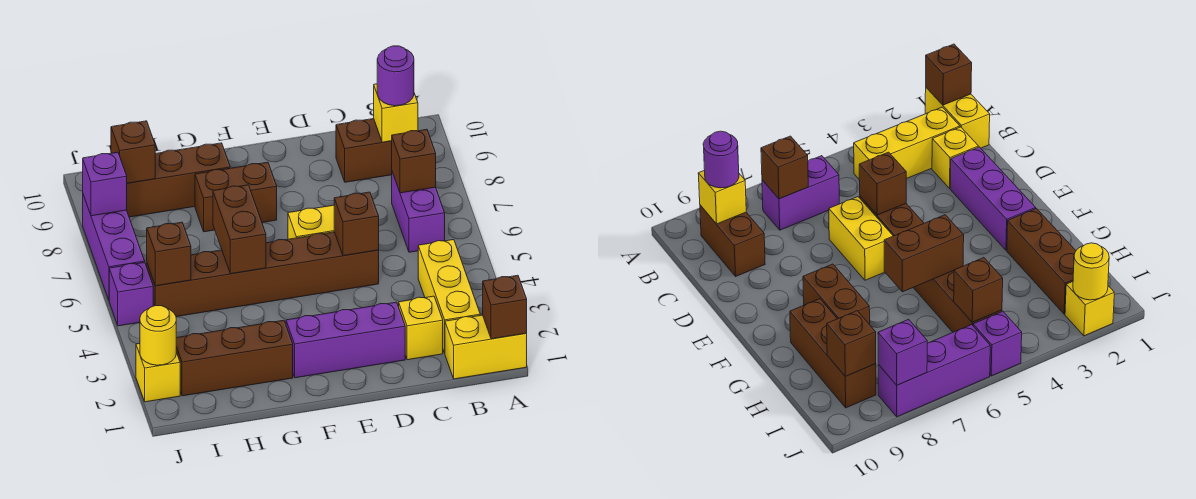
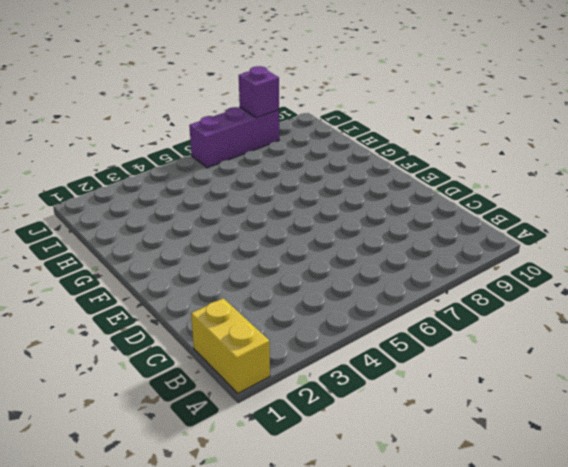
none -> yellow brick B2:B4 level 1
none -> purple brick B6:B7 level 1
none -> brown brick B9:C9 level 1

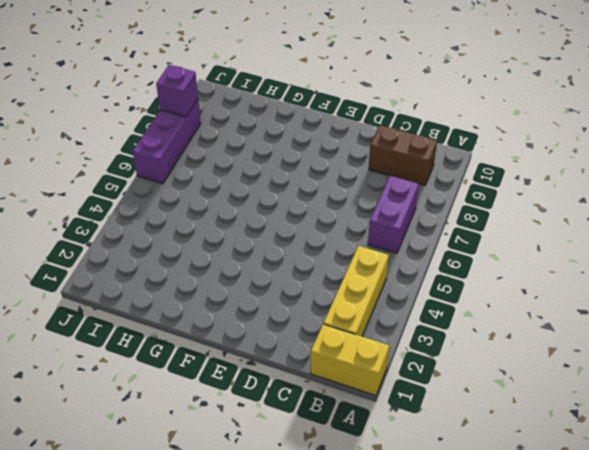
none -> yellow brick C2 level 1
none -> purple brick D2:F2 level 1
none -> brown brick D5:I5 level 1

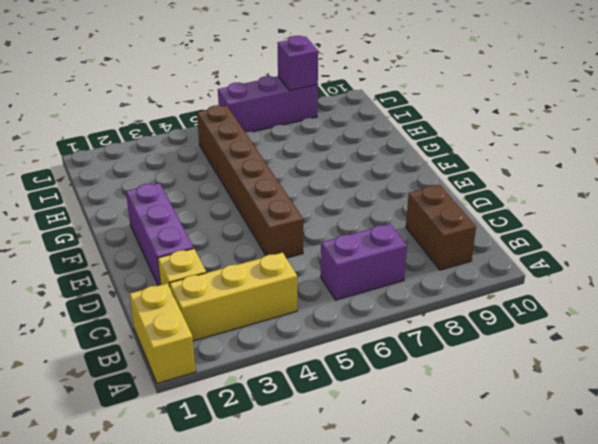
none -> yellow brick D6:E6 level 1
none -> brown brick F8:G8 level 1
none -> brown brick G2:I2 level 1

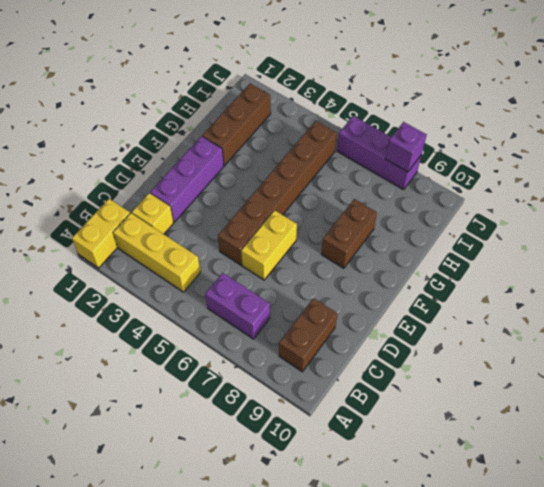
none -> brown brick G9:I9 level 1
none -> yellow brick J2 level 1
none -> purple brick J5 level 1

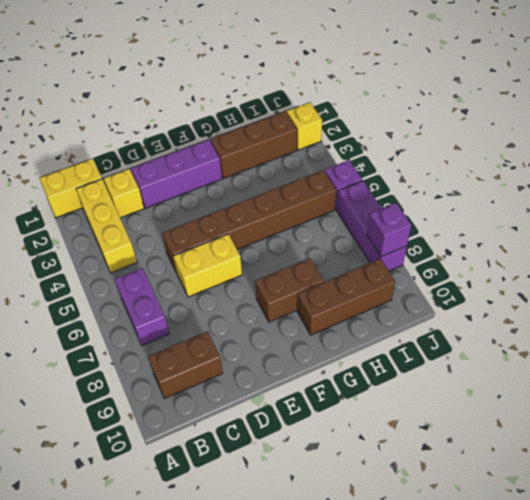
none -> brown brick A1 level 2
none -> brown brick B7 level 2
none -> yellow brick B9 level 2

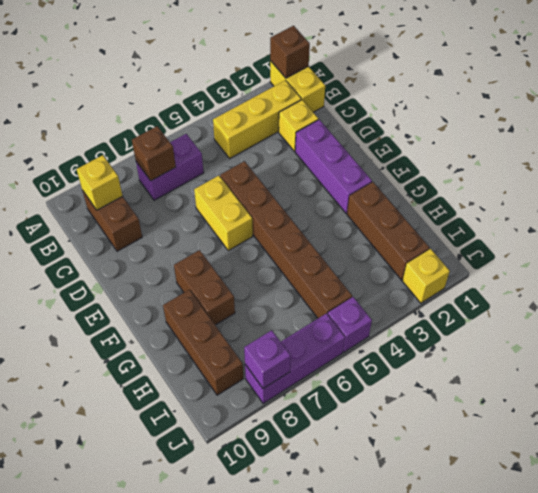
none -> brown brick D5 level 2
none -> brown brick G5:G6 level 2
none -> brown brick I5 level 2

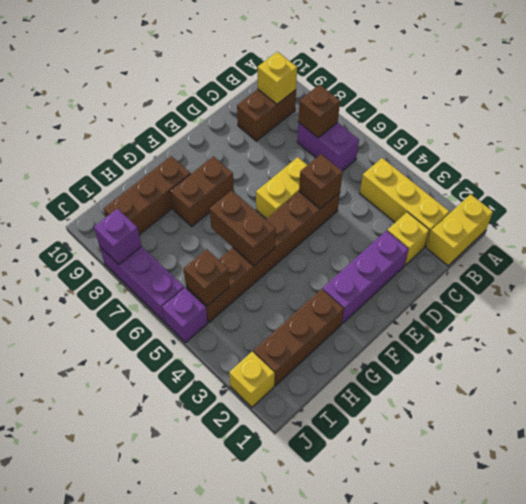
none -> brown brick A1 level 2
none -> brown brick I9 level 2
none -> yellow round brick J2 level 2

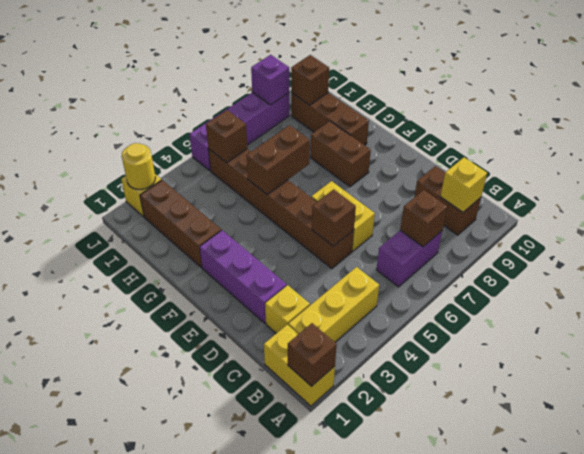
none -> purple round brick B9 level 3

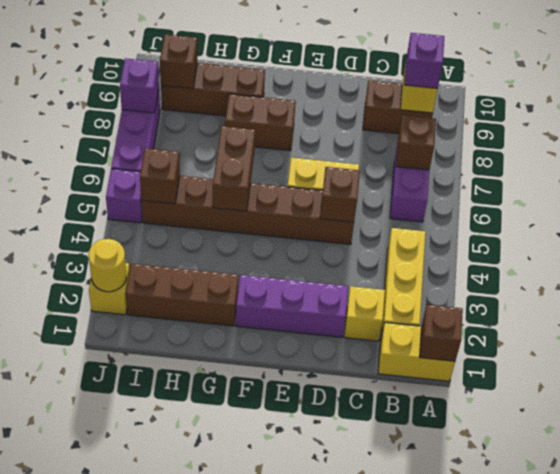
purple brick B9 level 3 -> purple round brick B9 level 3

